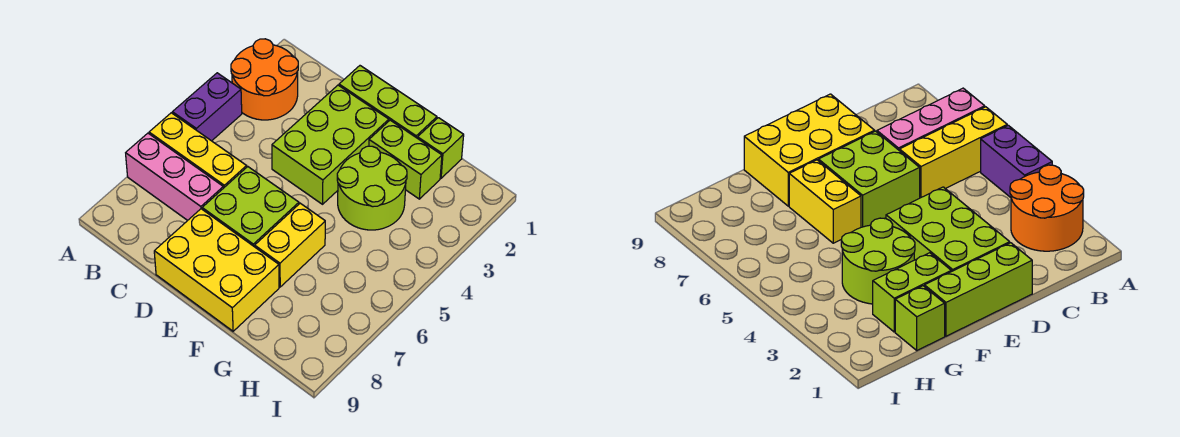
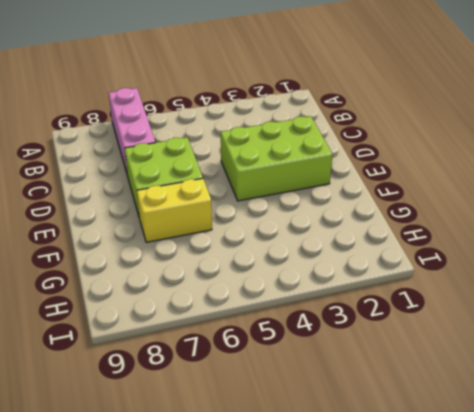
none -> orange round brick A2:B3 level 1
none -> purple brick A4:A5 level 1
none -> yellow brick A6:C6 level 1

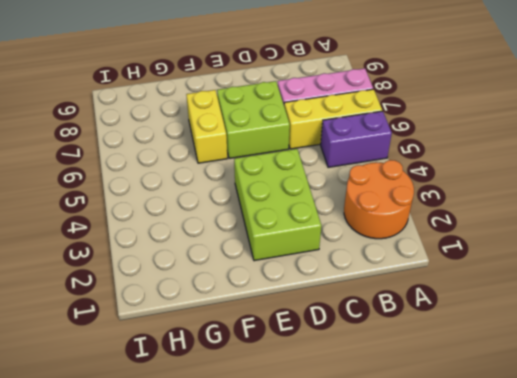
purple brick A5:B5 level 1 -> purple brick A4:A5 level 1
none -> lime brick D1:F1 level 1
none -> yellow brick D8:F9 level 1
none -> lime brick F2:G2 level 1

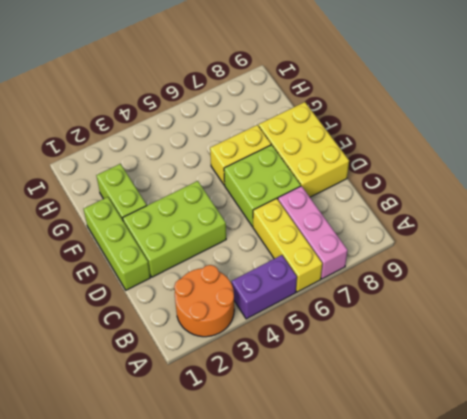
none -> lime round brick F3:G4 level 1
none -> lime brick G1 level 1

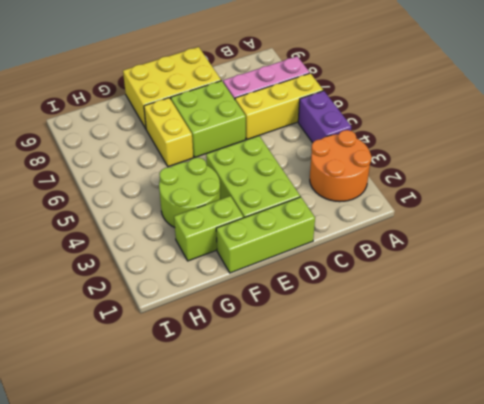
none -> lime brick G1 level 1

